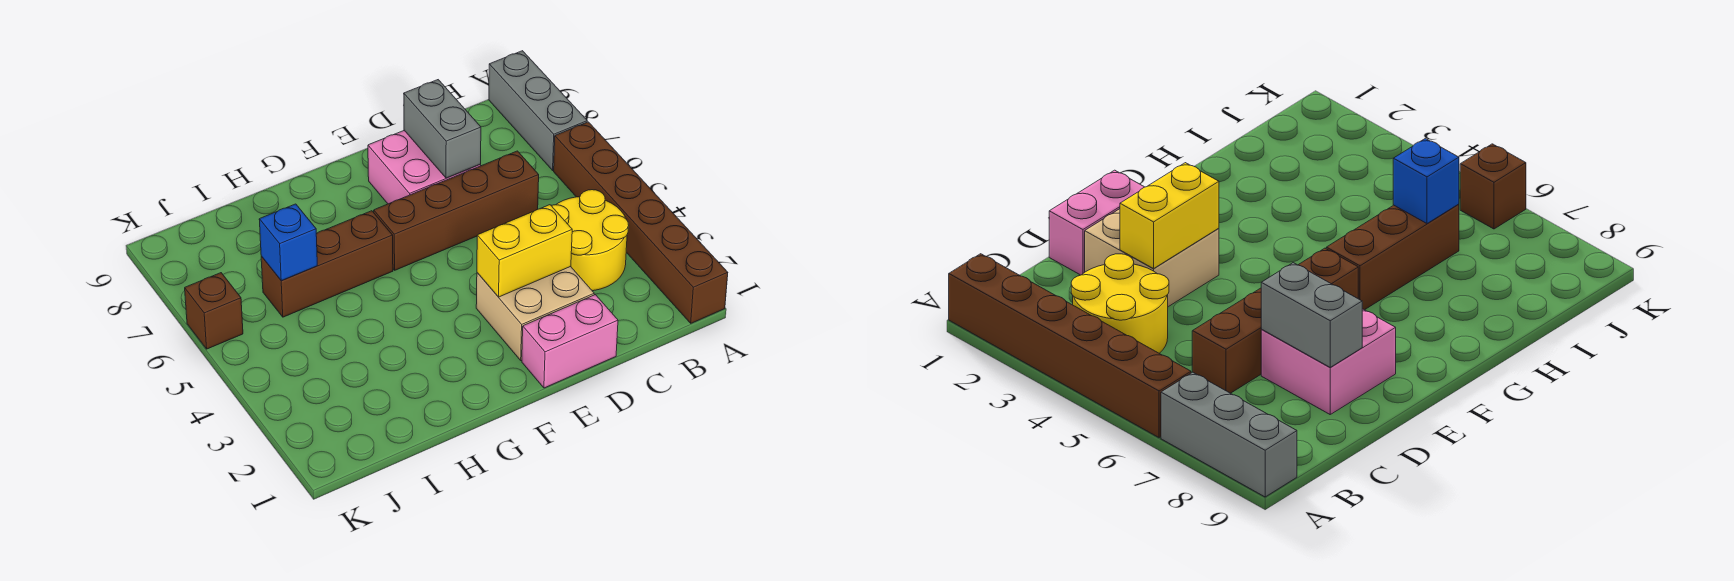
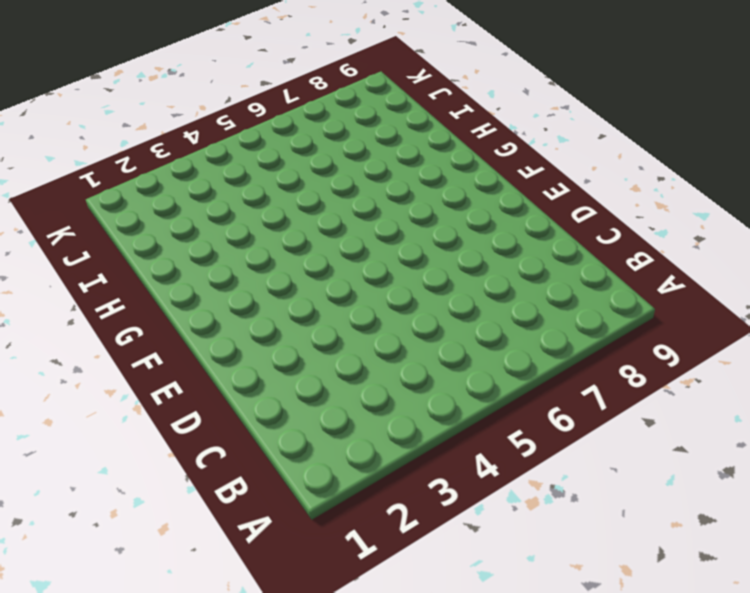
none -> brown brick A1:A6 level 1
none -> grey brick A7:A9 level 1
none -> yellow round brick B3:C4 level 1

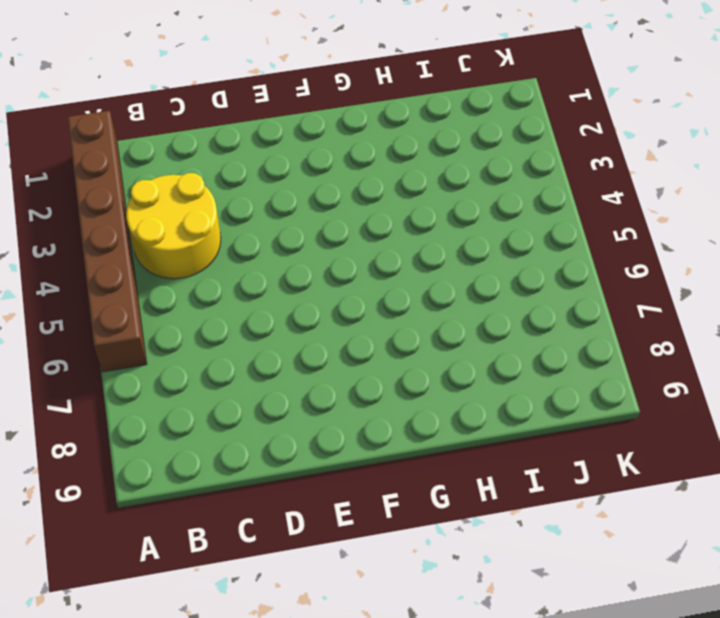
none -> grey brick A7:A9 level 1
none -> brown brick C6:F6 level 1
none -> pink brick D1:E1 level 1

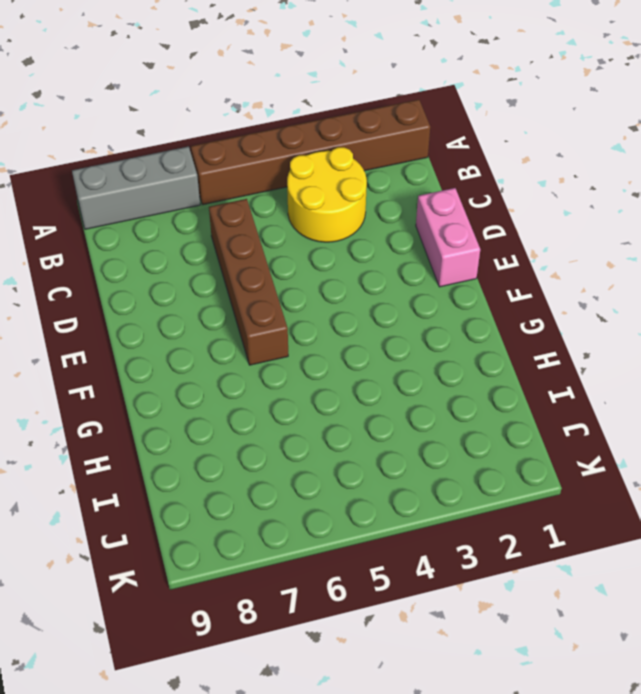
none -> tan brick D2:E3 level 1
none -> pink brick D7:E8 level 1
none -> brown brick G6:I6 level 1

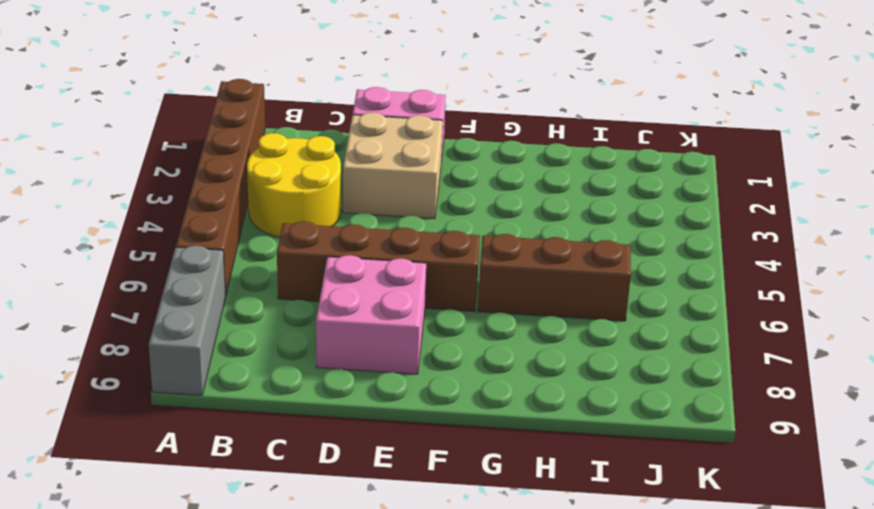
none -> brown brick K6 level 1
none -> yellow brick D3:E3 level 2
none -> grey brick D7:D8 level 2

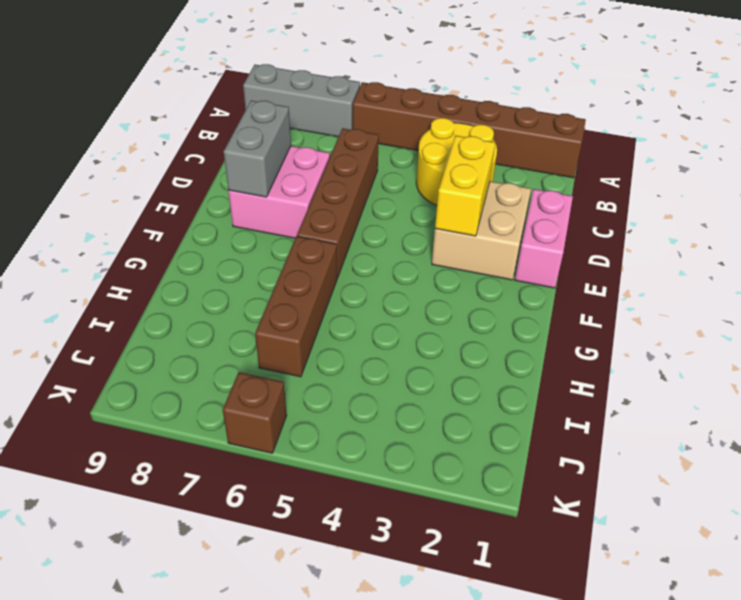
grey brick D8:E8 level 2 -> grey brick D7:D8 level 2
none -> blue brick I6 level 2

